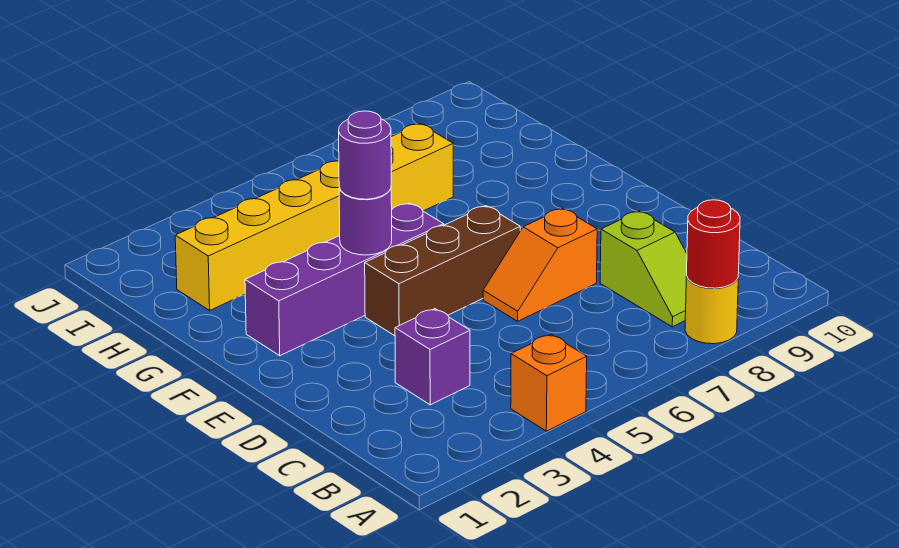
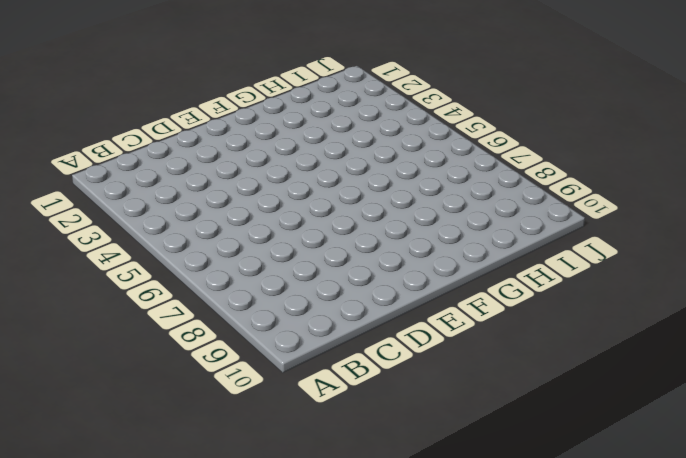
none -> orange brick A4 level 1
none -> yellow round brick A8 level 1

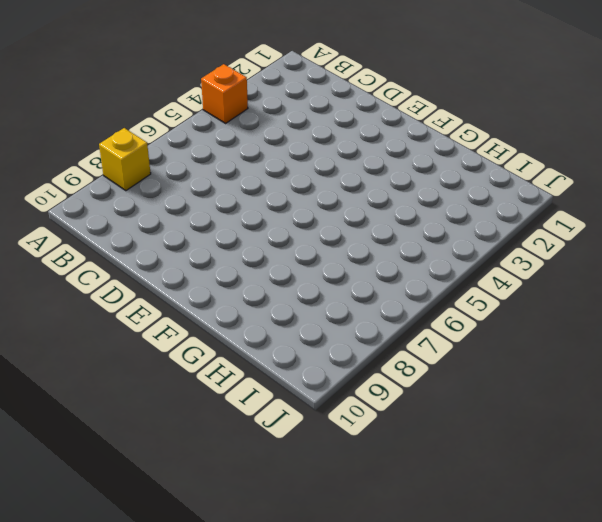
yellow brick A8 level 1 -> yellow round brick A8 level 1
none -> lime slope B8:C8 level 1 top C
none -> purple brick C3 level 1

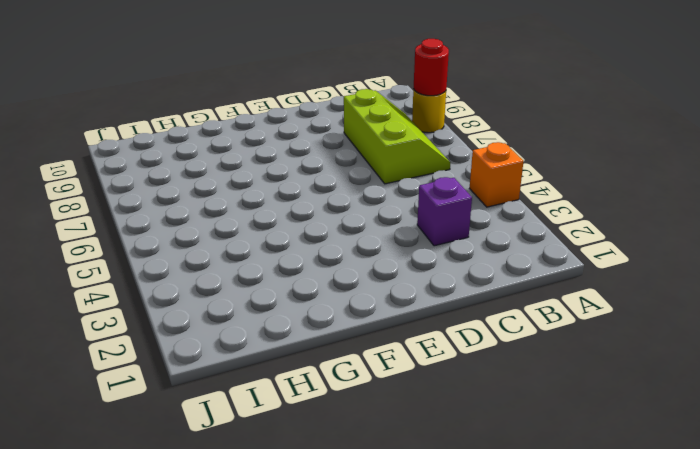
lime slope B6:C8 level 1 top C -> lime slope B8:C8 level 1 top C
none -> orange slope D6:D7 level 1 top 7
none -> brown brick E4:E6 level 1

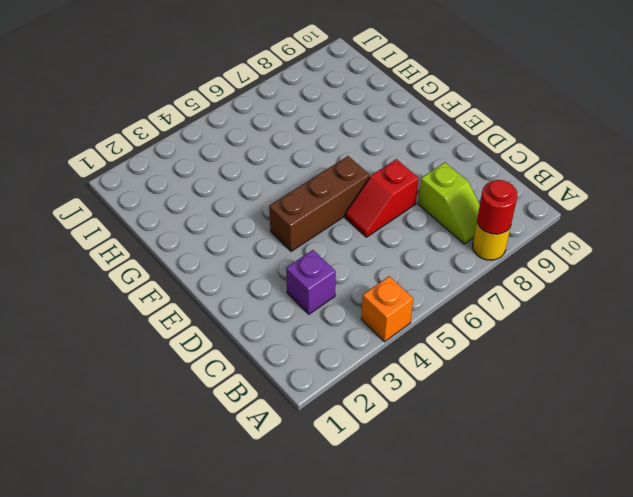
red slope D6:D7 level 1 top 7 -> orange slope D6:D7 level 1 top 7
none -> purple brick F2:F5 level 1
none -> yellow brick H2:H7 level 1

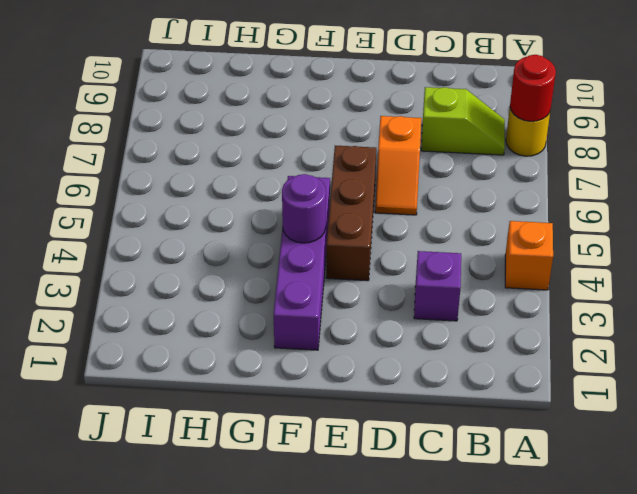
none -> yellow brick H2:H7 level 1
none -> purple round brick F4 level 3

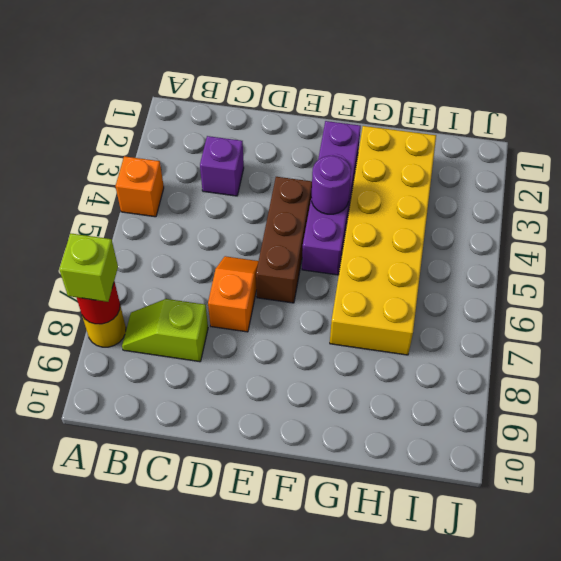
lime brick A8 level 3 -> none
yellow brick G2:H7 level 1 -> yellow brick H2:H7 level 1
none -> purple round brick F4 level 3

